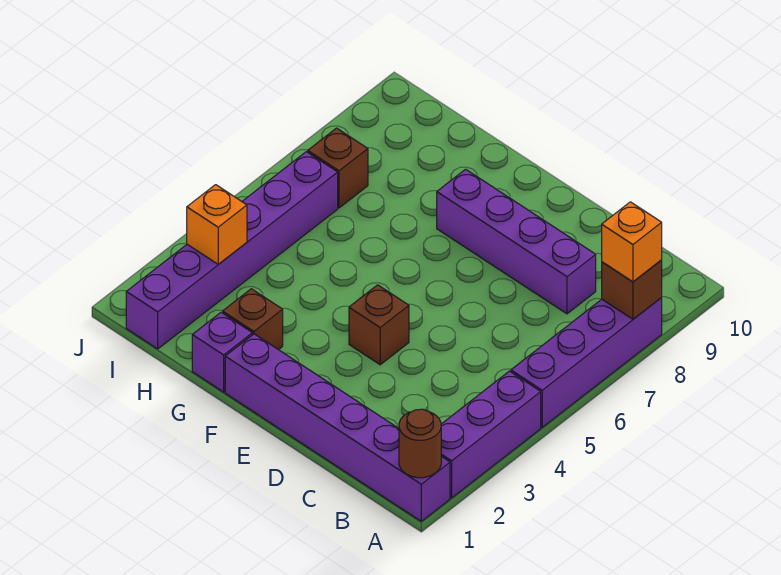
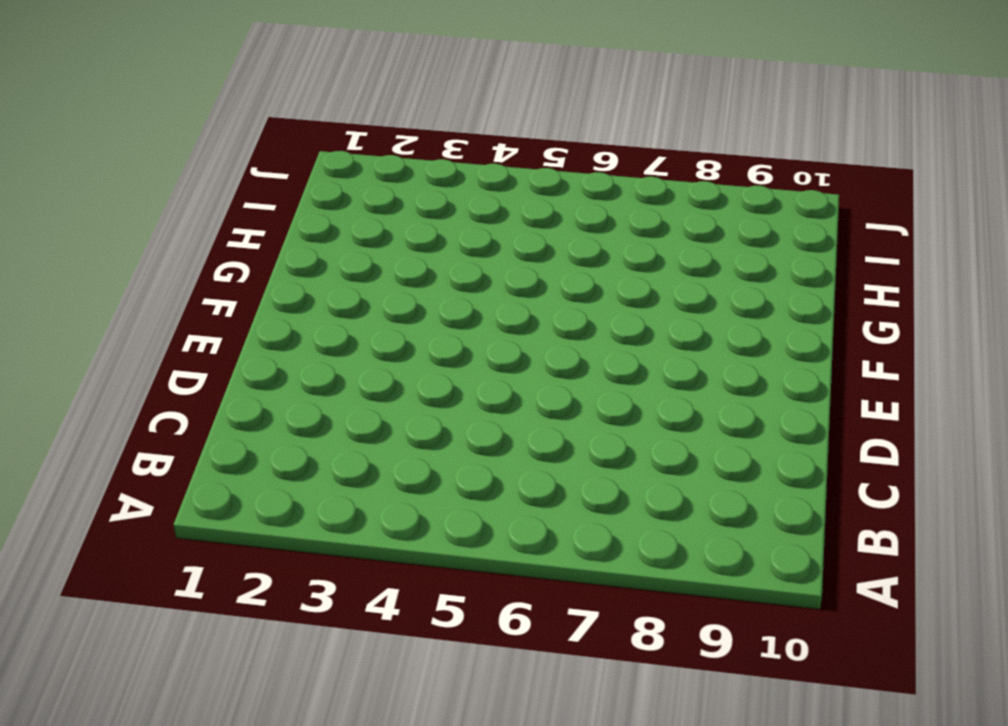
none -> purple brick A1:F1 level 1
none -> purple brick A2:A4 level 1
none -> purple brick A5:A8 level 1

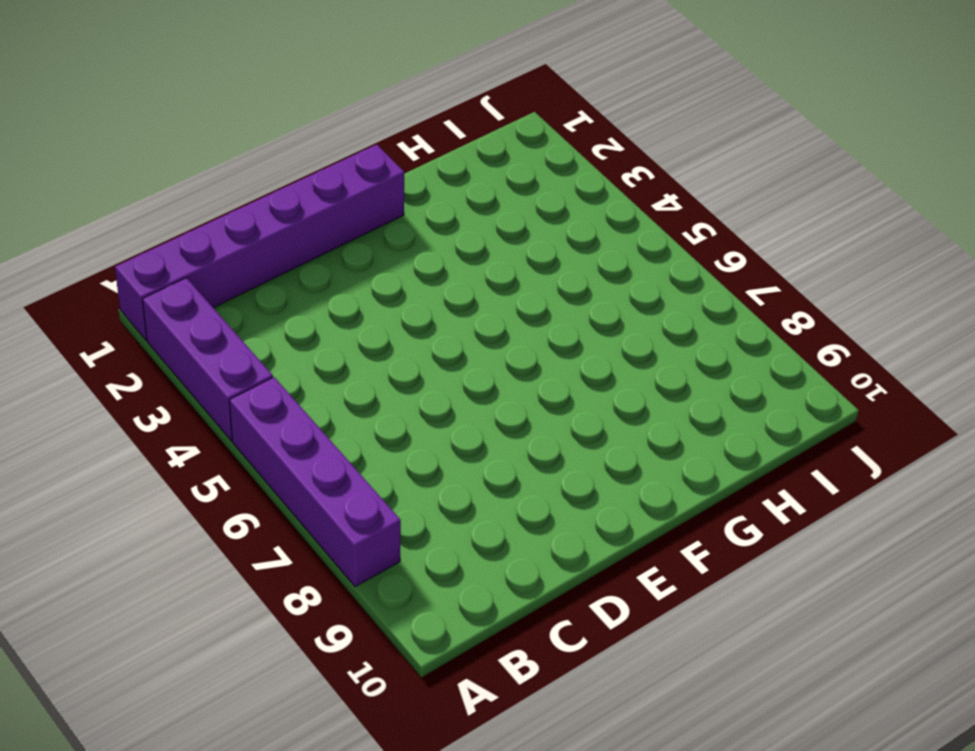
none -> purple brick C8:F8 level 1
none -> brown brick E4 level 1
none -> purple brick G1 level 1

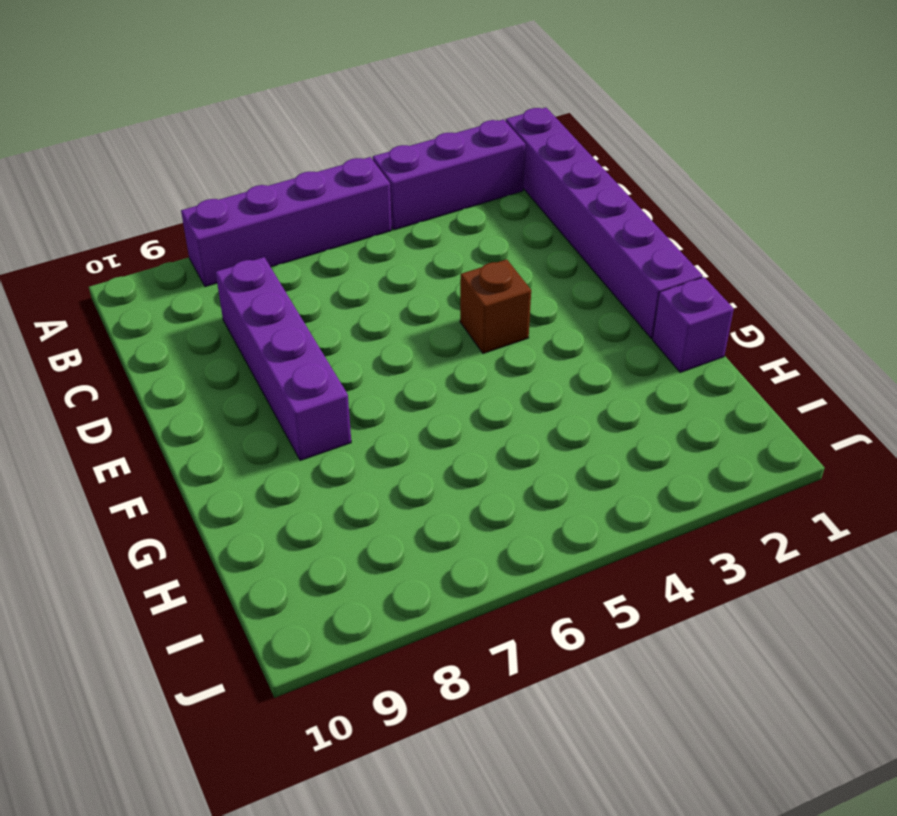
none -> brown brick G2 level 1
none -> purple brick I1:I6 level 1
none -> brown brick I7 level 1

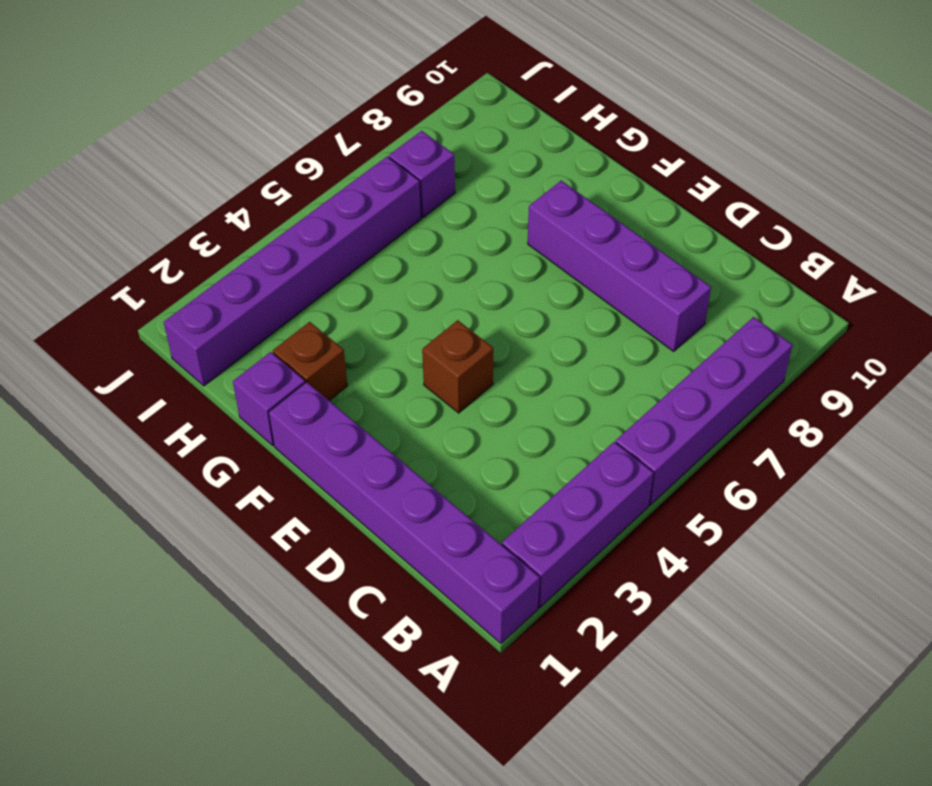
purple brick I7 level 1 -> brown brick I7 level 1
none -> brown round brick A1 level 2
none -> brown brick A8 level 2
none -> orange brick I3 level 2

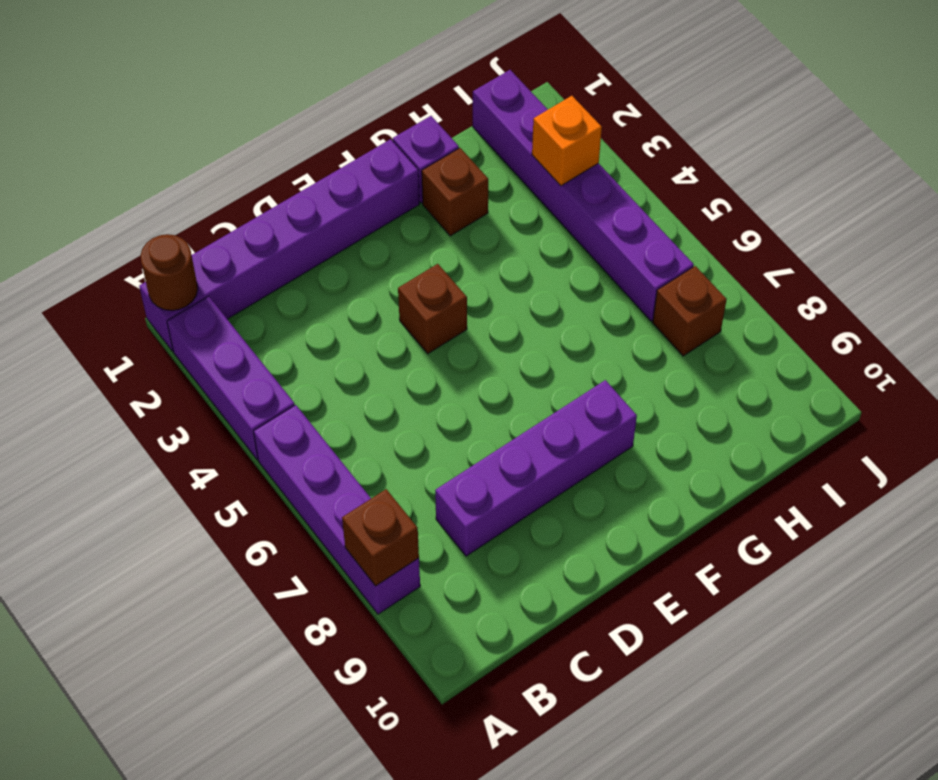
none -> orange brick A8 level 3

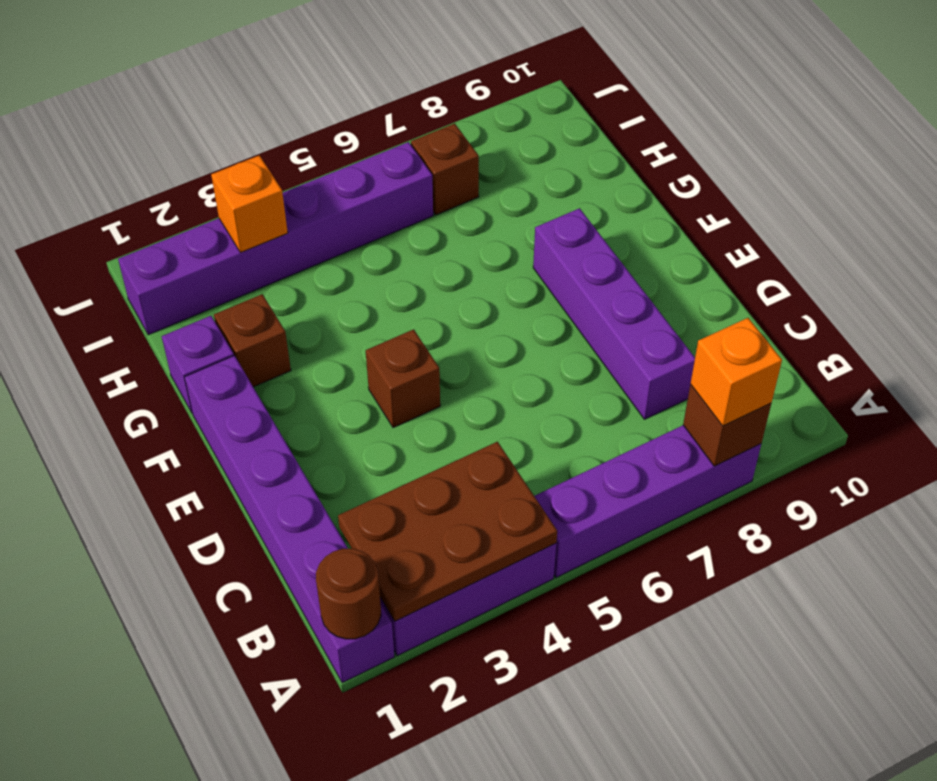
brown plate A2:B4 level 2 -> none

